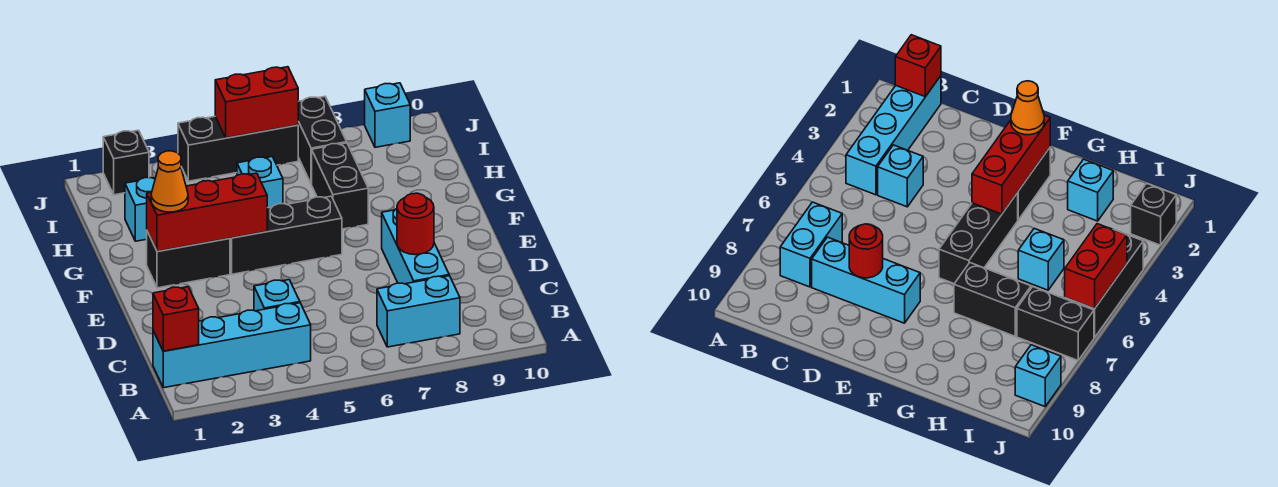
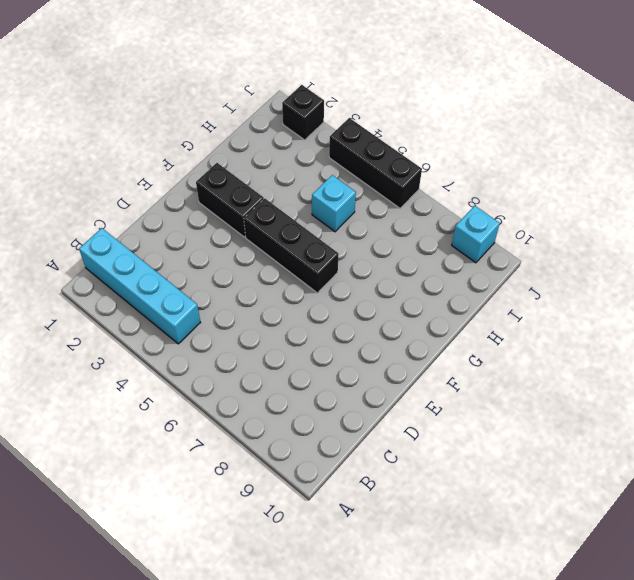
none -> cyan brick B7:B8 level 1
none -> cyan brick C4 level 1
none -> cyan brick C8:E8 level 1

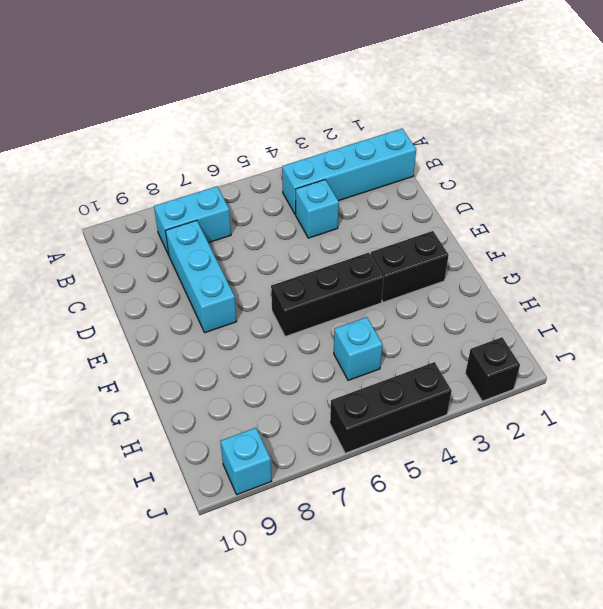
none -> black brick G7:H7 level 1
none -> cyan brick H2 level 1
none -> black brick I7:J7 level 1

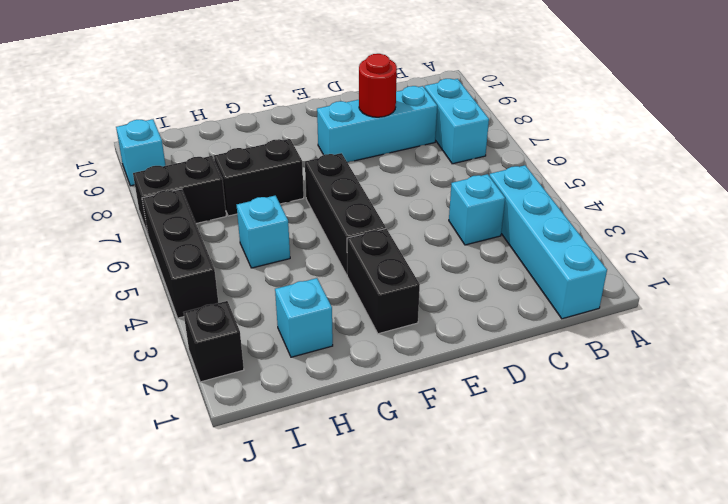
none -> red brick B1 level 2
none -> red brick F2:F4 level 2
none -> red brick J5:J6 level 2

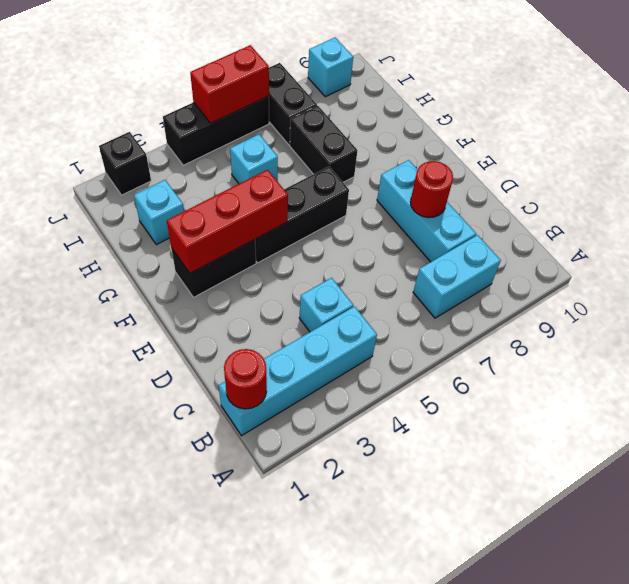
red round brick B1 level 2 -> red brick B1 level 2
none -> orange cone F2 level 3

